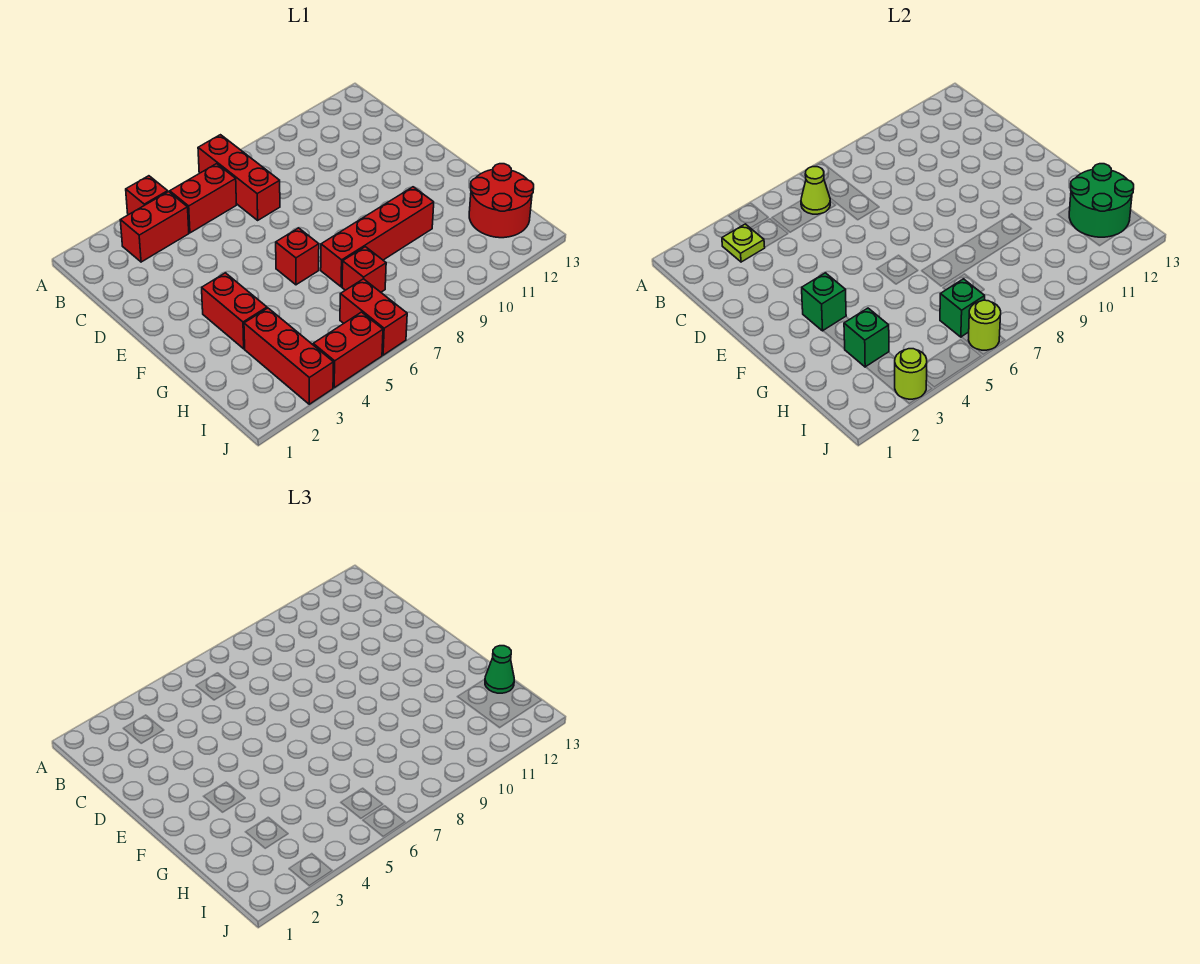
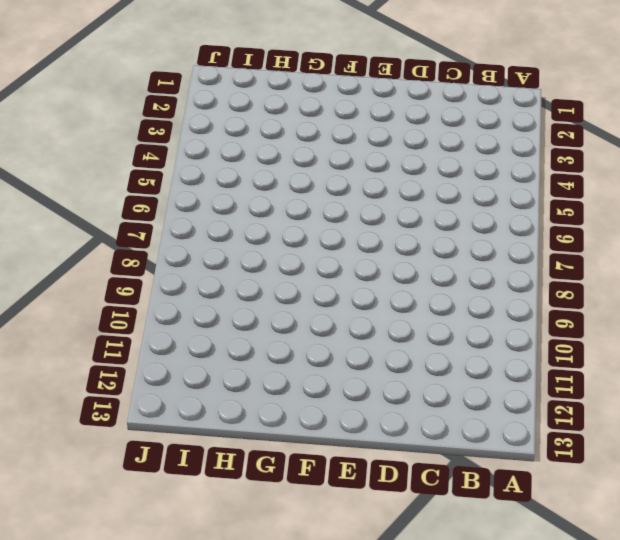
none -> red brick A4 level 1
none -> red brick A7:C7 level 1
none -> red brick B3:B4 level 1

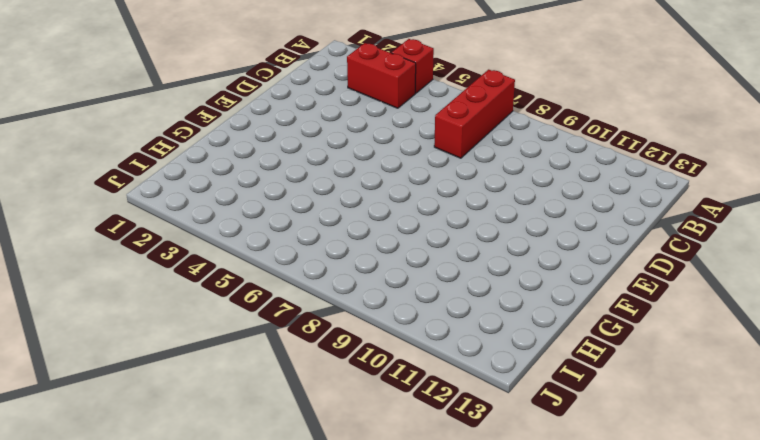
none -> red brick B5:B6 level 1
none -> red brick F3:G3 level 1
none -> red brick F6 level 1

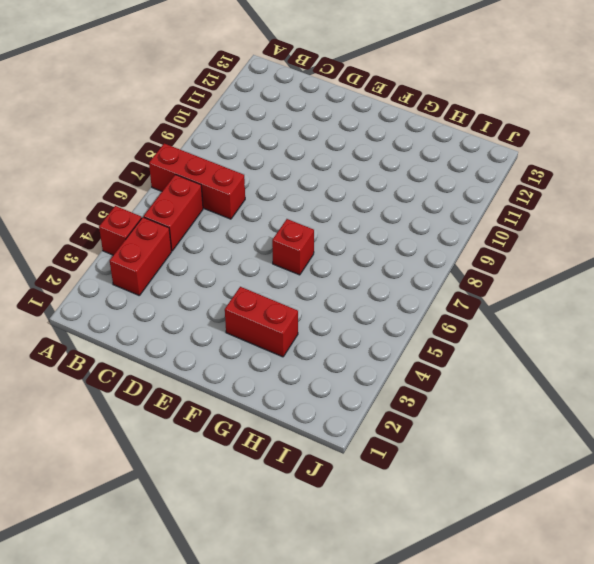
none -> red brick G7:G10 level 1
none -> red brick H3:J3 level 1
none -> red brick H7 level 1

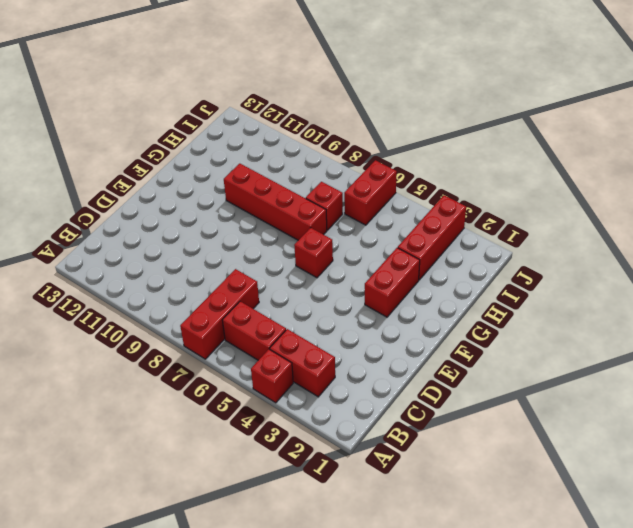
none -> red round brick H12:I13 level 1
none -> red brick J4:J5 level 1
none -> lime plate B3 level 2

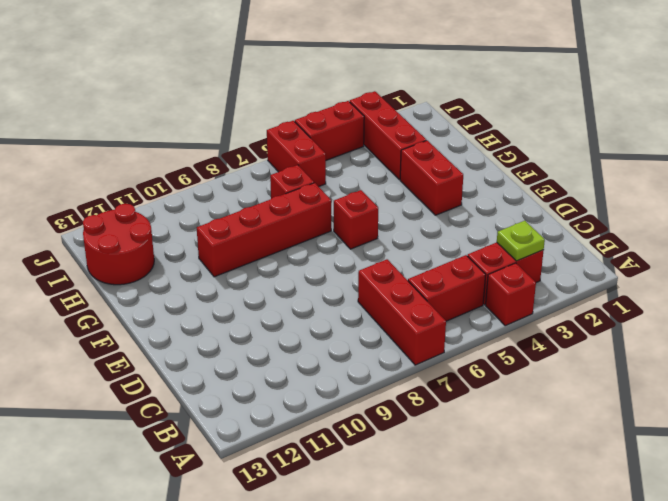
none -> lime cone B6 level 2
none -> green brick F3 level 2
none -> green brick H3 level 2

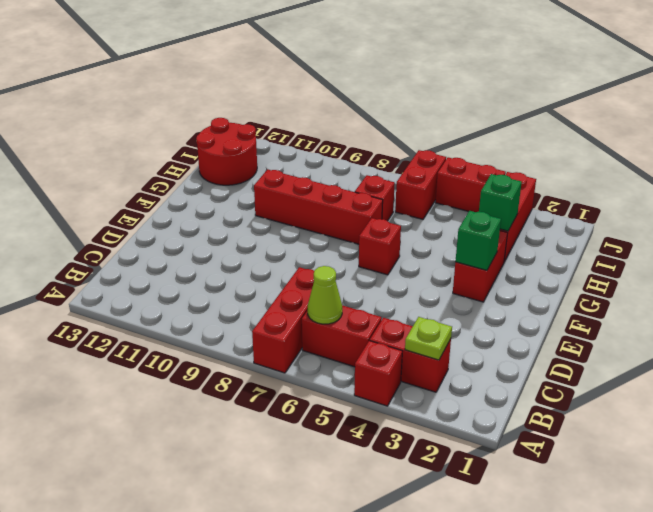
none -> green round brick H12:I13 level 2
none -> green brick I6 level 2
none -> lime round brick J3 level 2

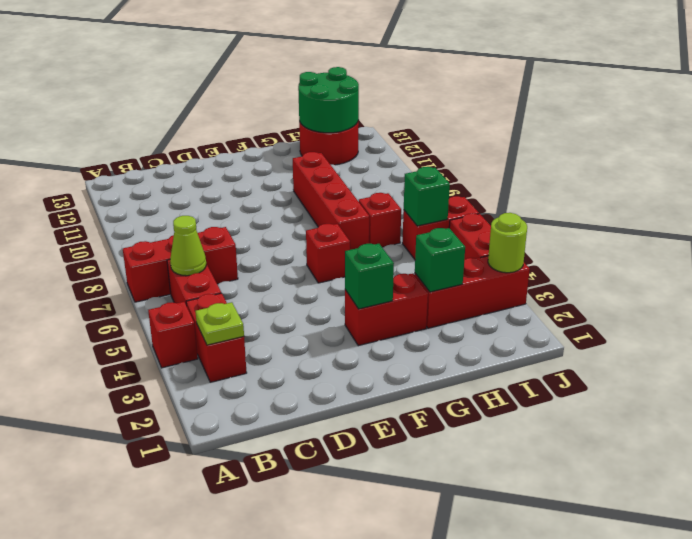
none -> lime round brick J6 level 2
none -> green cone H13 level 3

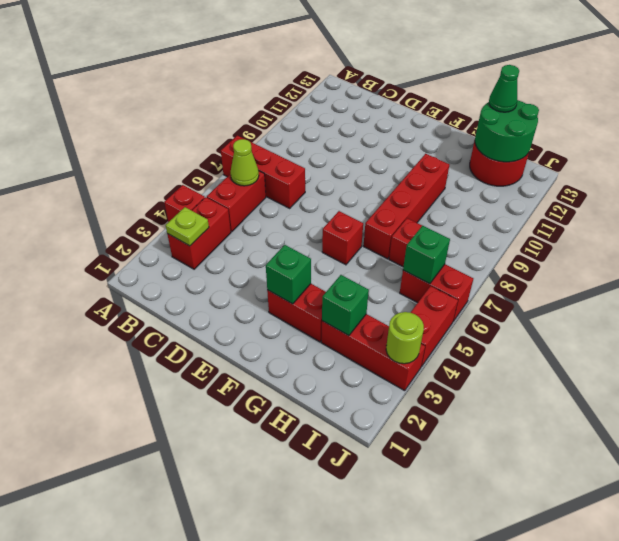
none -> lime round brick J6 level 2

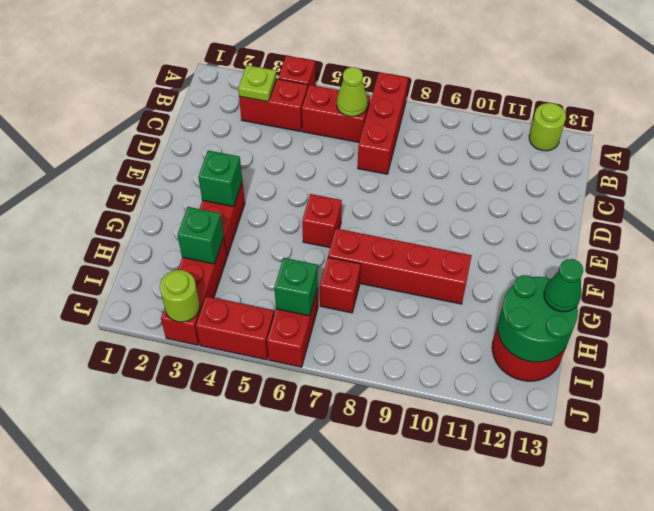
lime round brick A12 level 1 -> lime round brick J6 level 2

